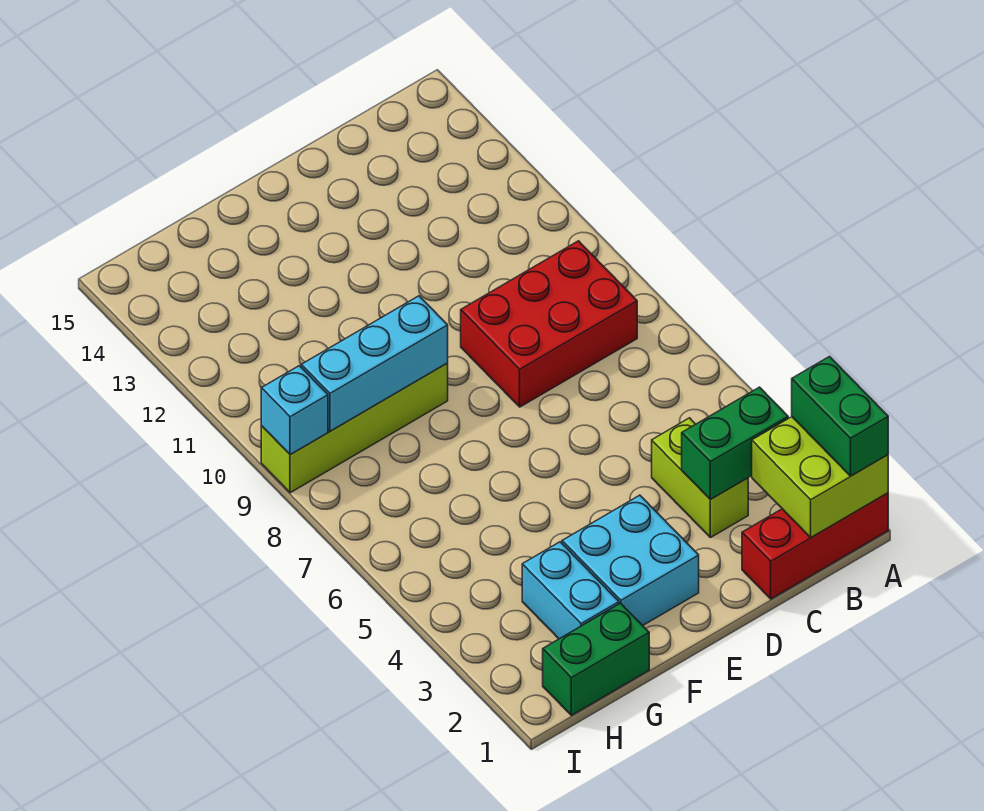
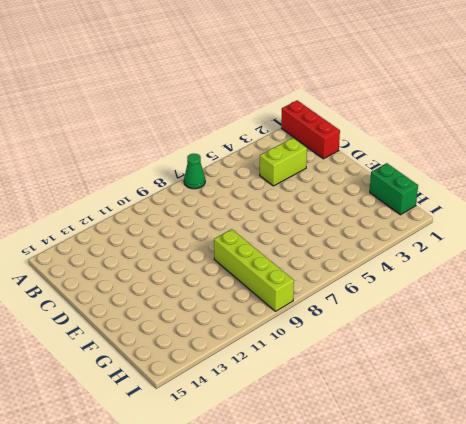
green cone A7 level 1 -> none
none -> red brick B8:D9 level 1
none -> cyan brick E2:F3 level 1
none -> cyan brick G2:G3 level 1

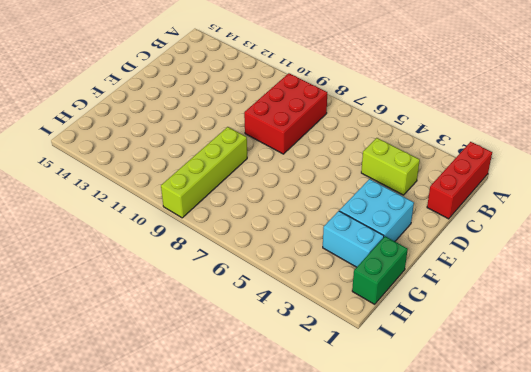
none -> lime brick A1:B2 level 2
none -> green brick B3:C3 level 2
none -> cyan brick F9:H9 level 2

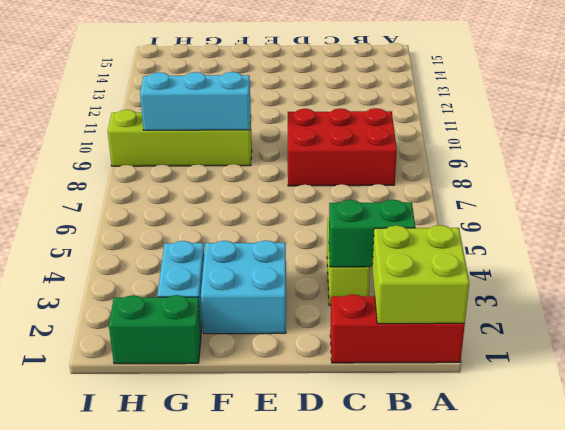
none -> cyan brick I9 level 2
none -> green brick A1:A2 level 3

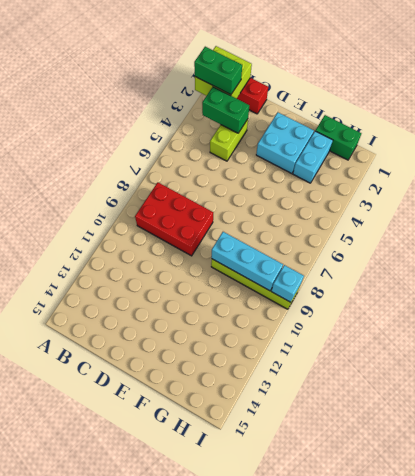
green brick A2:B2 level 3 -> green brick A1:A2 level 3

